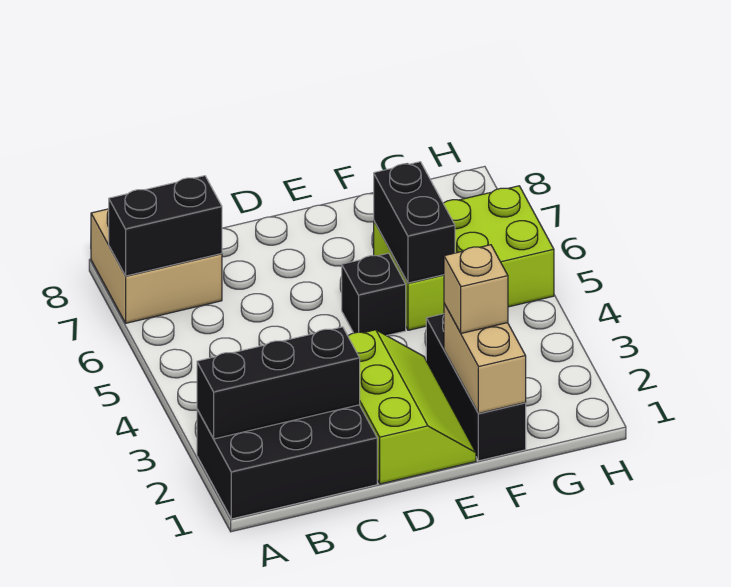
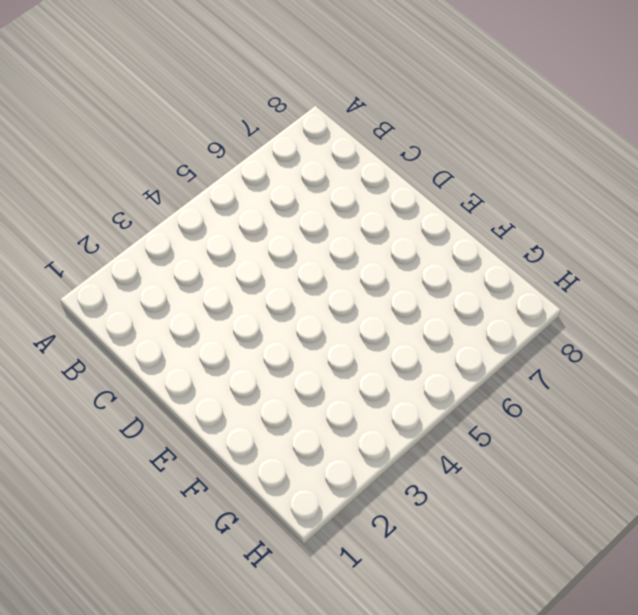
none -> black brick A1:C2 level 1
none -> tan brick A7:B8 level 1

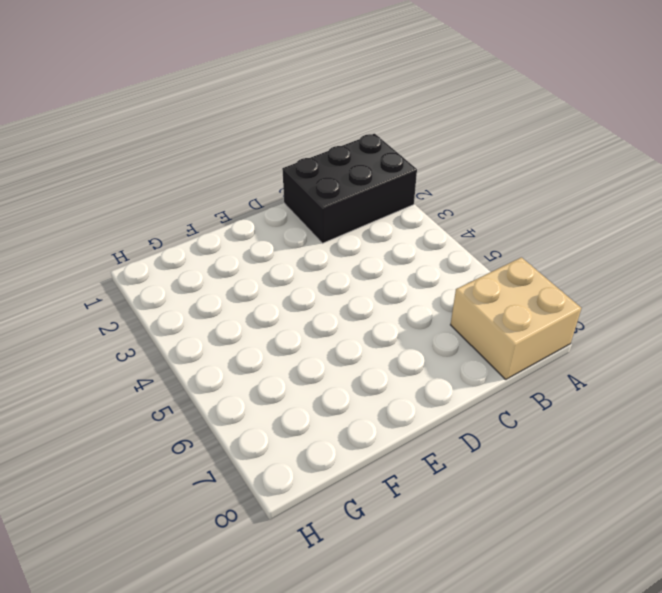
none -> lime slope D1:E3 level 1 top D
none -> black brick E5 level 1

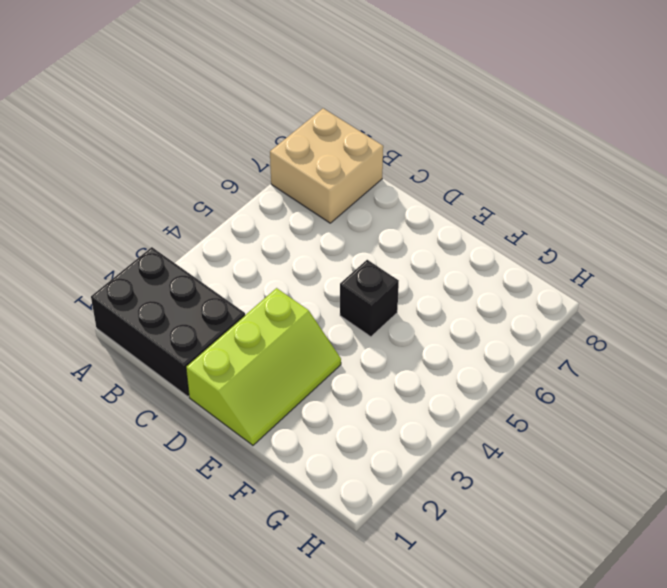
none -> black brick F1:F3 level 1
none -> lime brick F5:H6 level 1

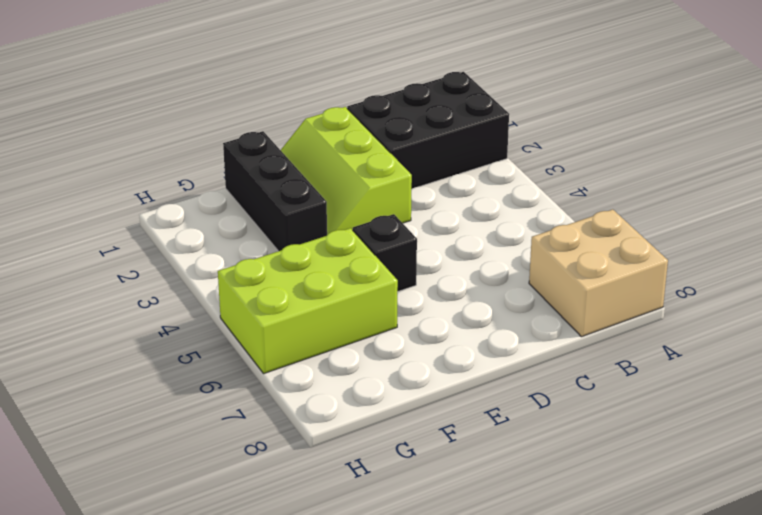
none -> black brick A2:C2 level 2
none -> black brick A7:B7 level 2

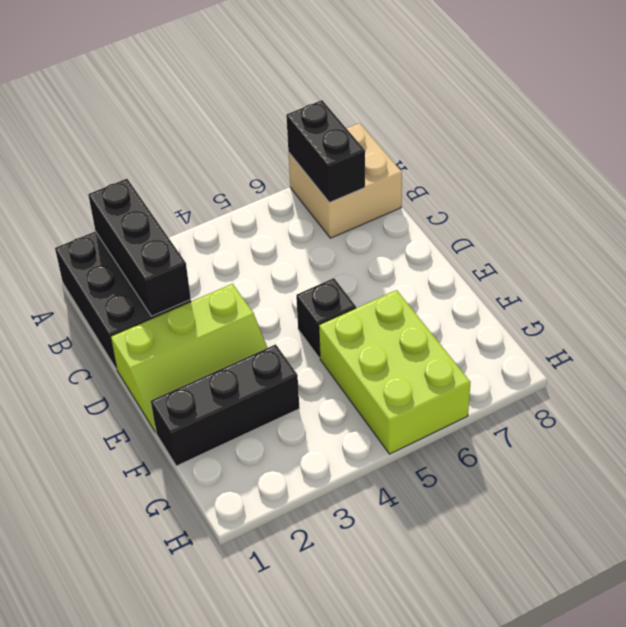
none -> tan brick F1:F2 level 2
none -> black brick F5:F6 level 2

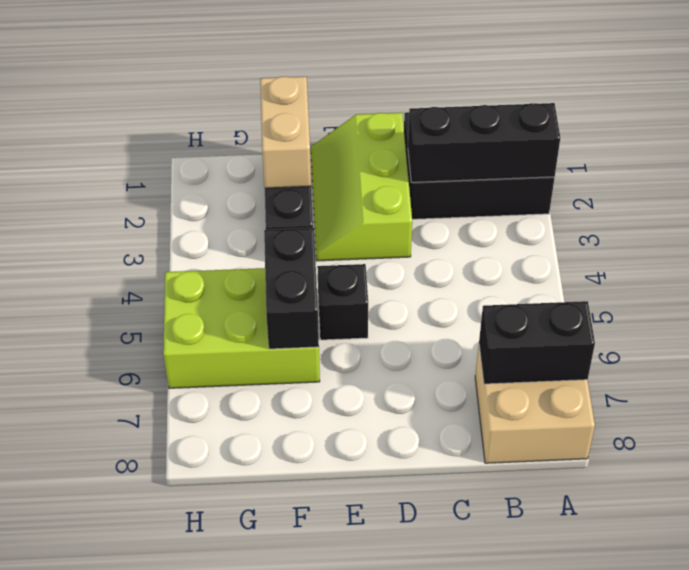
none -> tan brick F2 level 3

